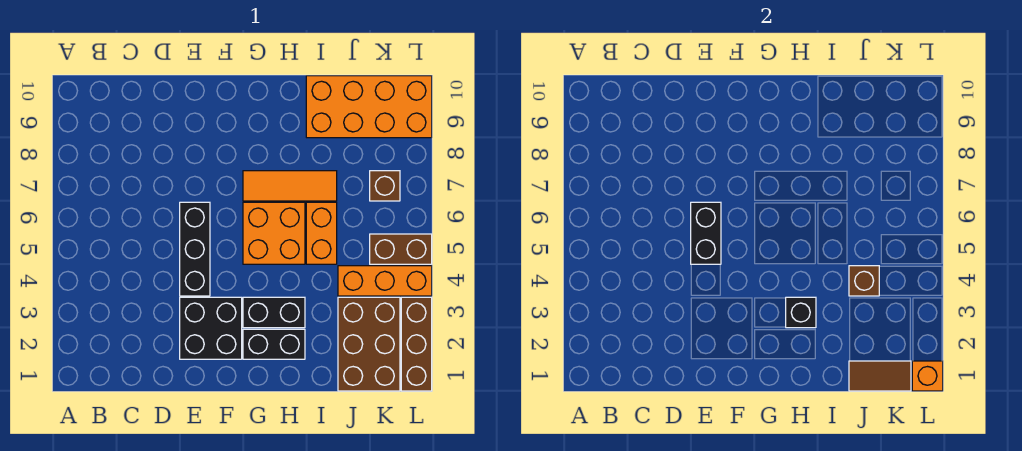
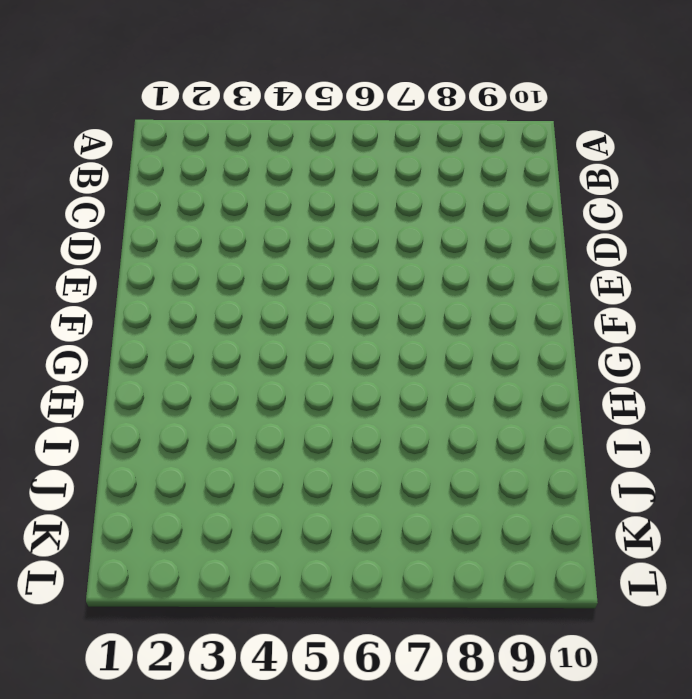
none -> black brick E2:F3 level 1
none -> black brick E4:E6 level 1
none -> black brick G2:H2 level 1

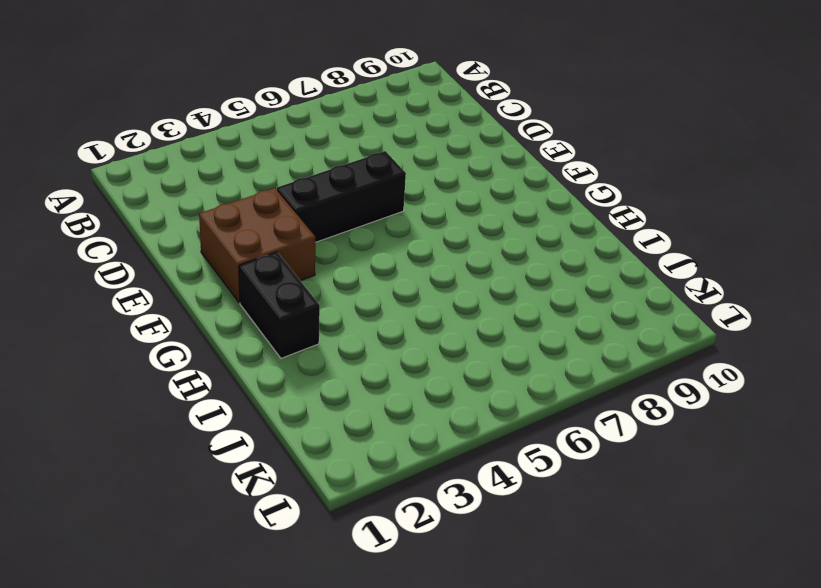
brown brick E2:F3 level 1 -> black brick E2:F3 level 1
none -> black brick G3:H3 level 1
none -> orange brick G5:H6 level 1
none -> orange tile G7:I7 level 1

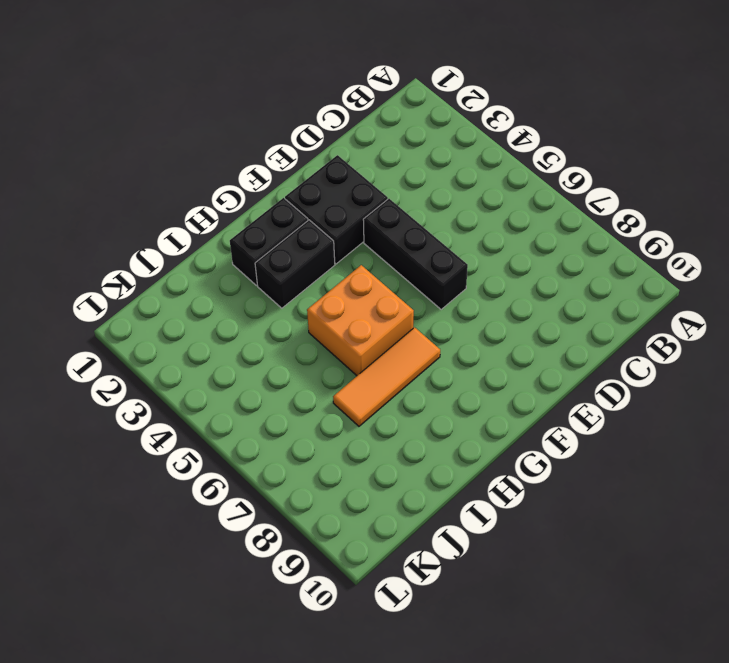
none -> orange brick I5:I6 level 1
none -> orange brick I9:L10 level 1
none -> brown brick J1:K3 level 1

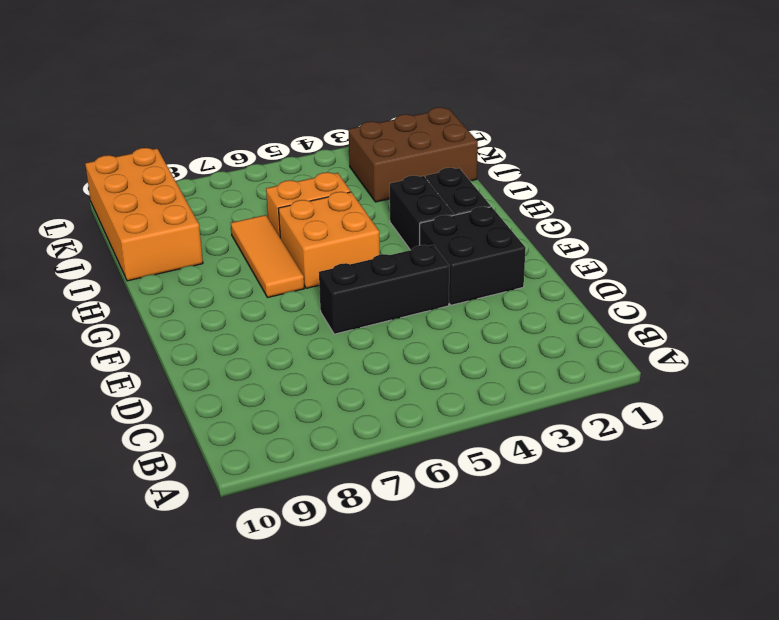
none -> orange brick J4:L4 level 1
none -> brown brick K5:L5 level 1
none -> brown brick K7 level 1

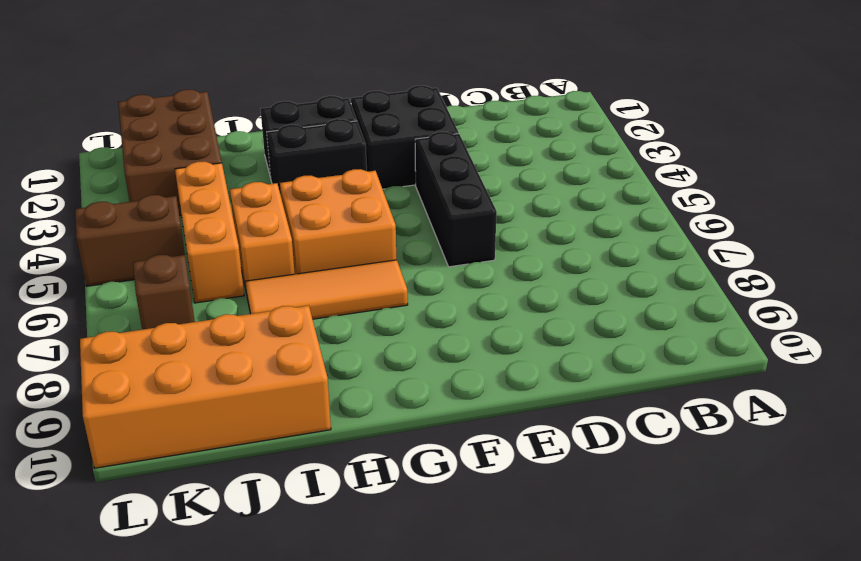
orange brick J4:J6 level 1 -> orange brick J4:L4 level 1
none -> brown brick L1:L3 level 1
none -> black brick E5:E6 level 2
none -> black brick H3 level 2

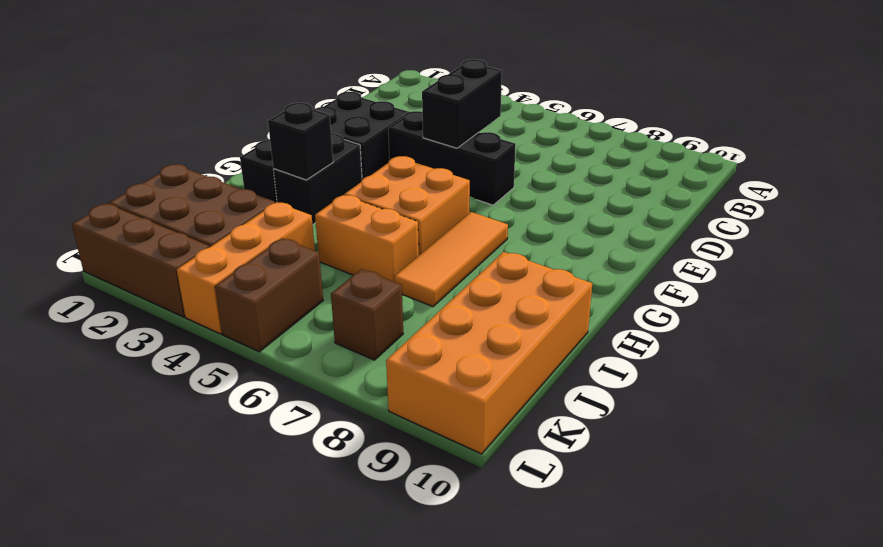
black brick D5:E5 level 2 -> black brick E5:E6 level 2
none -> brown tile J1:K1 level 2
none -> brown brick J4 level 2
none -> orange brick L1 level 2

